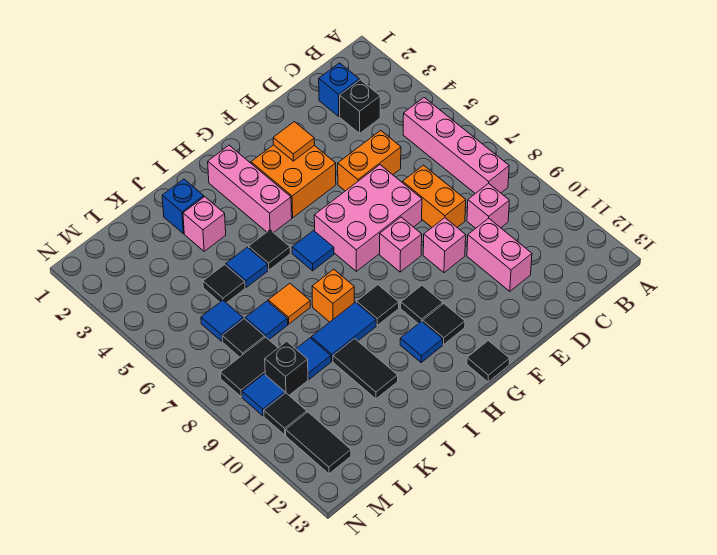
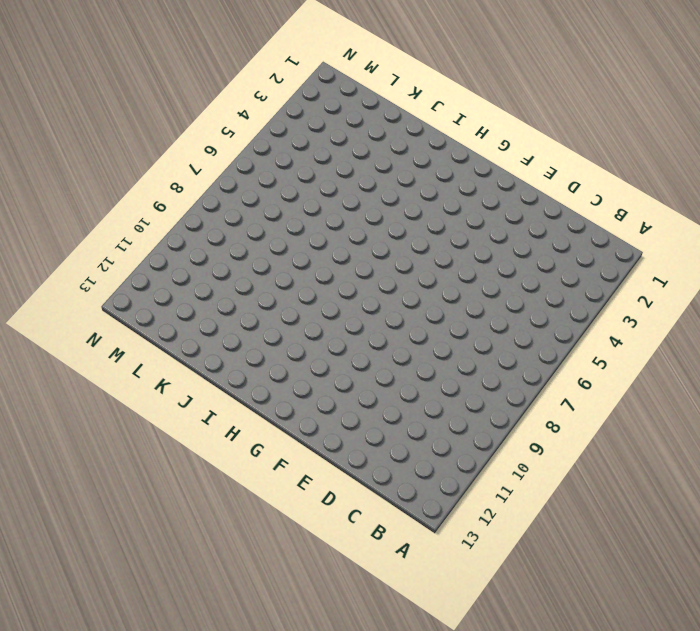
none -> pink brick B5:B8 level 1
none -> blue brick C2 level 1
none -> black brick C3 level 1
none -> pink brick C9 level 1

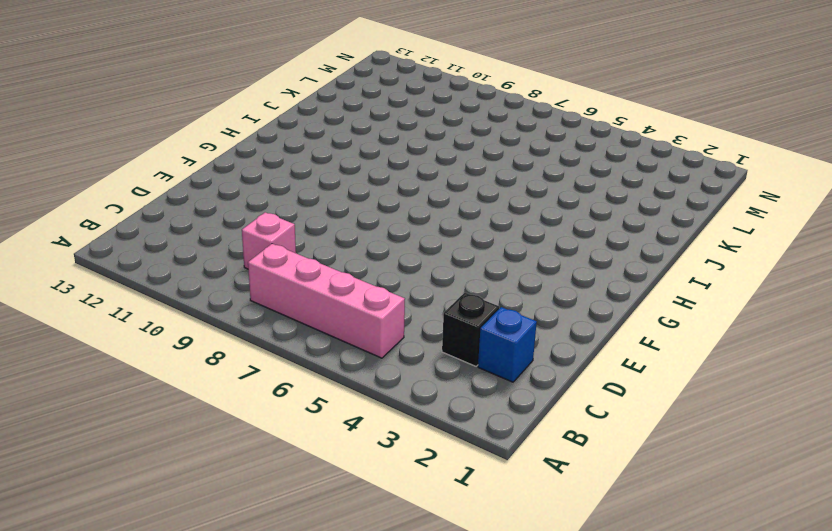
none -> orange brick D5:E5 level 1
none -> orange brick D7:D8 level 1
none -> pink brick D10:D11 level 1
none -> pink brick E6:G7 level 1

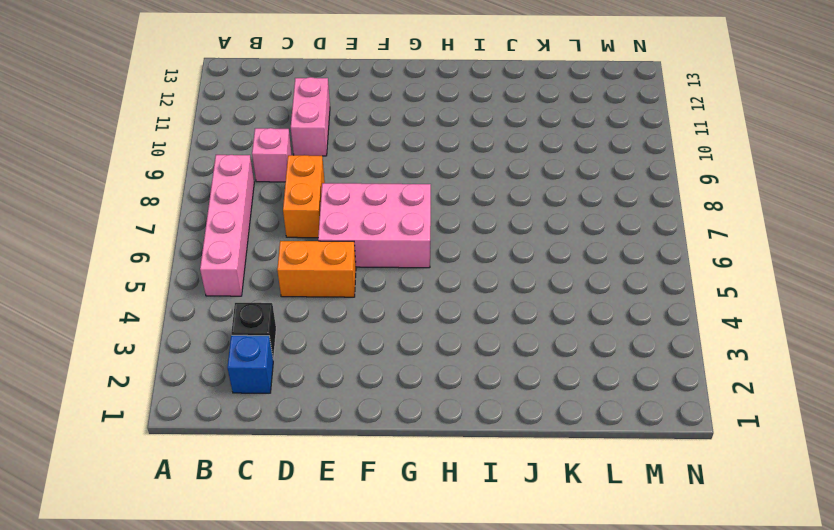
none -> pink brick E9 level 1
none -> orange brick F3:G4 level 1
none -> pink brick F8 level 1
none -> black tile G10 level 1

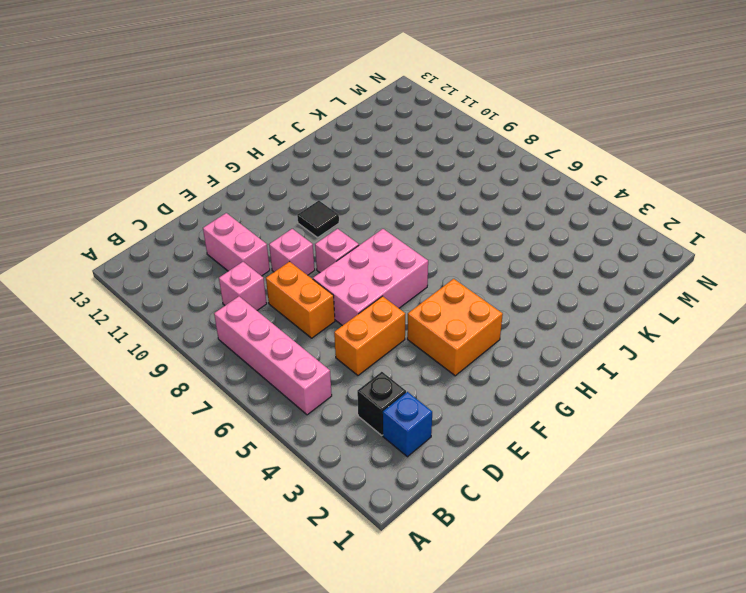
none -> black tile G11 level 1
none -> black tile G13 level 1
none -> pink brick H2:H4 level 1
none -> blue tile H6 level 1

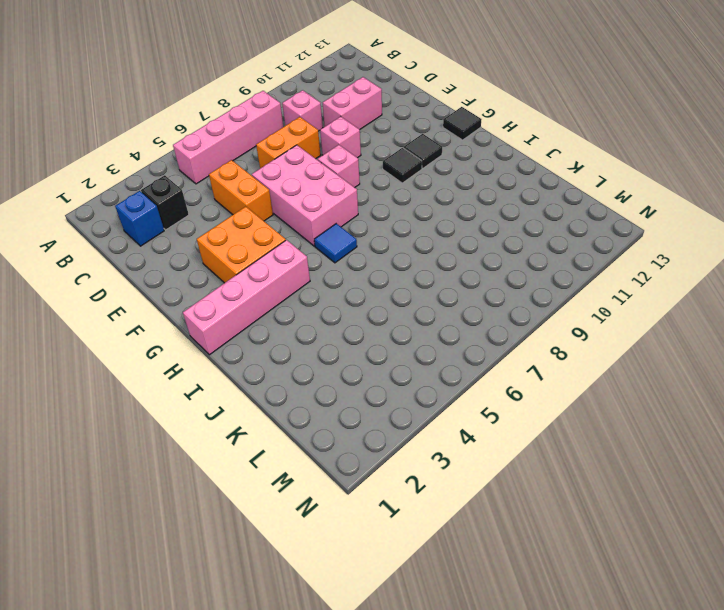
pink brick H1:H4 level 1 -> pink brick H2:H4 level 1
none -> black tile H9 level 1
none -> blue tile H11 level 1
none -> black tile I5 level 1
none -> orange brick I8 level 1

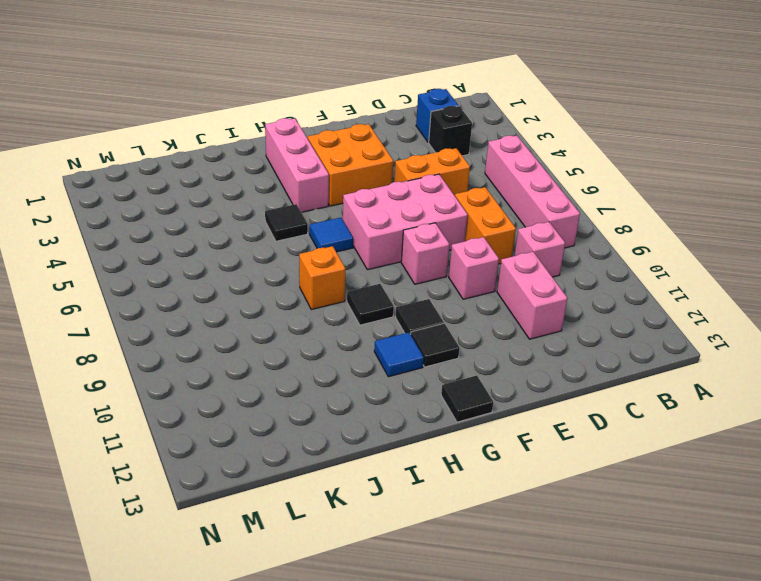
none -> blue tile I9:J9 level 1
none -> blue brick J2 level 1
none -> pink brick J3 level 1
none -> blue tile J5 level 1

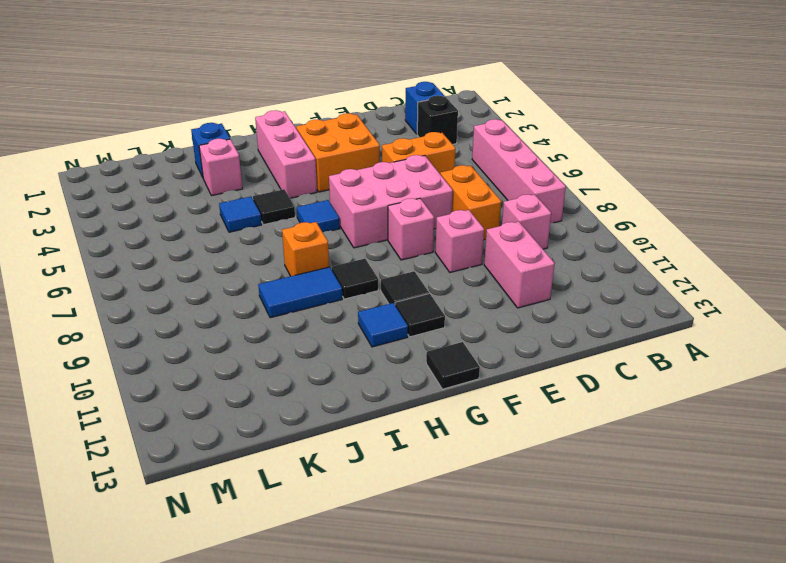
none -> orange tile J7 level 1
none -> black tile J10:J11 level 1
none -> black tile K5 level 1
none -> blue tile K7 level 1

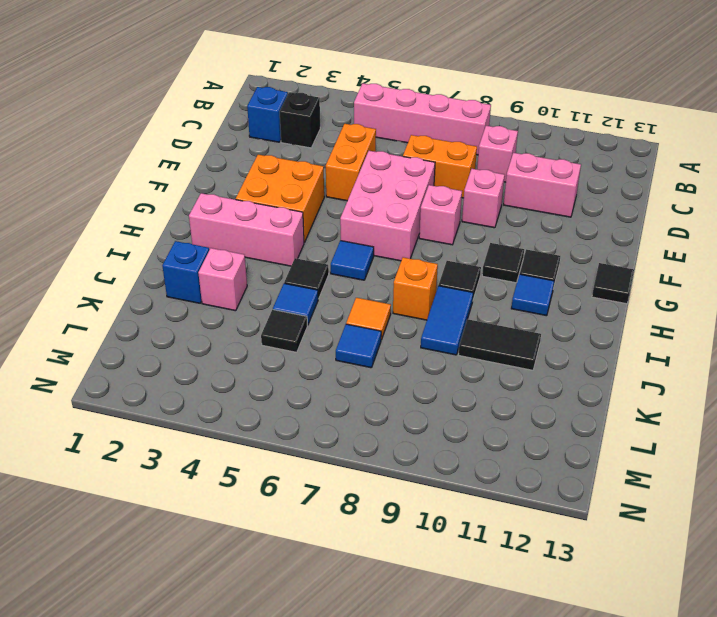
none -> blue tile K9 level 1
none -> blue tile L6 level 1
none -> black tile L7 level 1
none -> black tile L8:M8 level 1

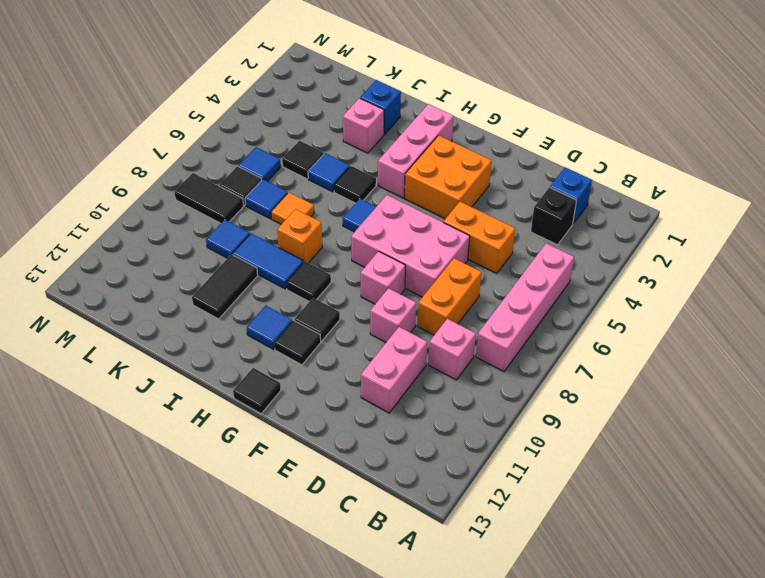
none -> black brick L9 level 1
none -> blue tile M9 level 1
none -> black tile M10 level 1
none -> black tile M11:M12 level 1

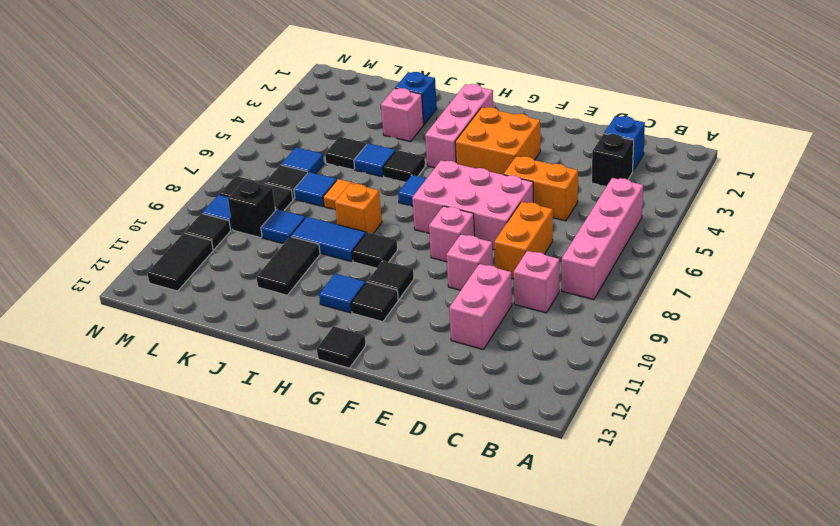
none -> orange tile F3 level 2

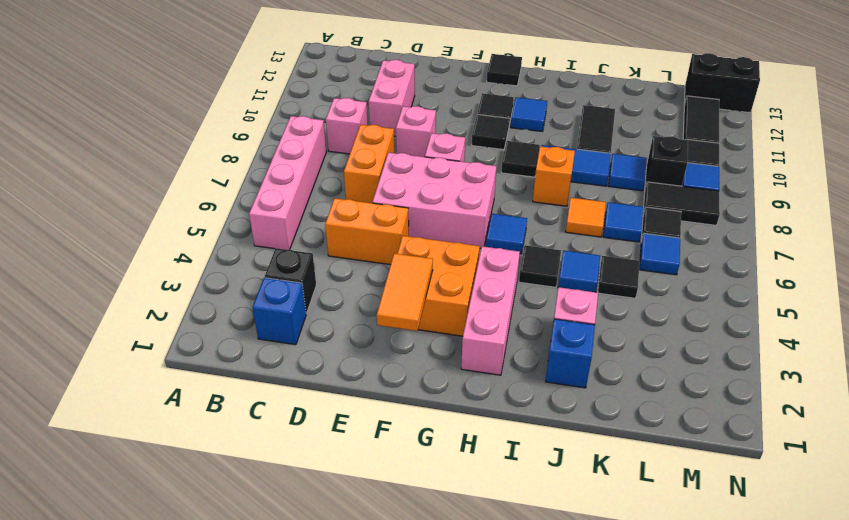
orange tile F2:F3 level 2 -> orange tile F3 level 2
black brick M13:N13 level 1 -> none

